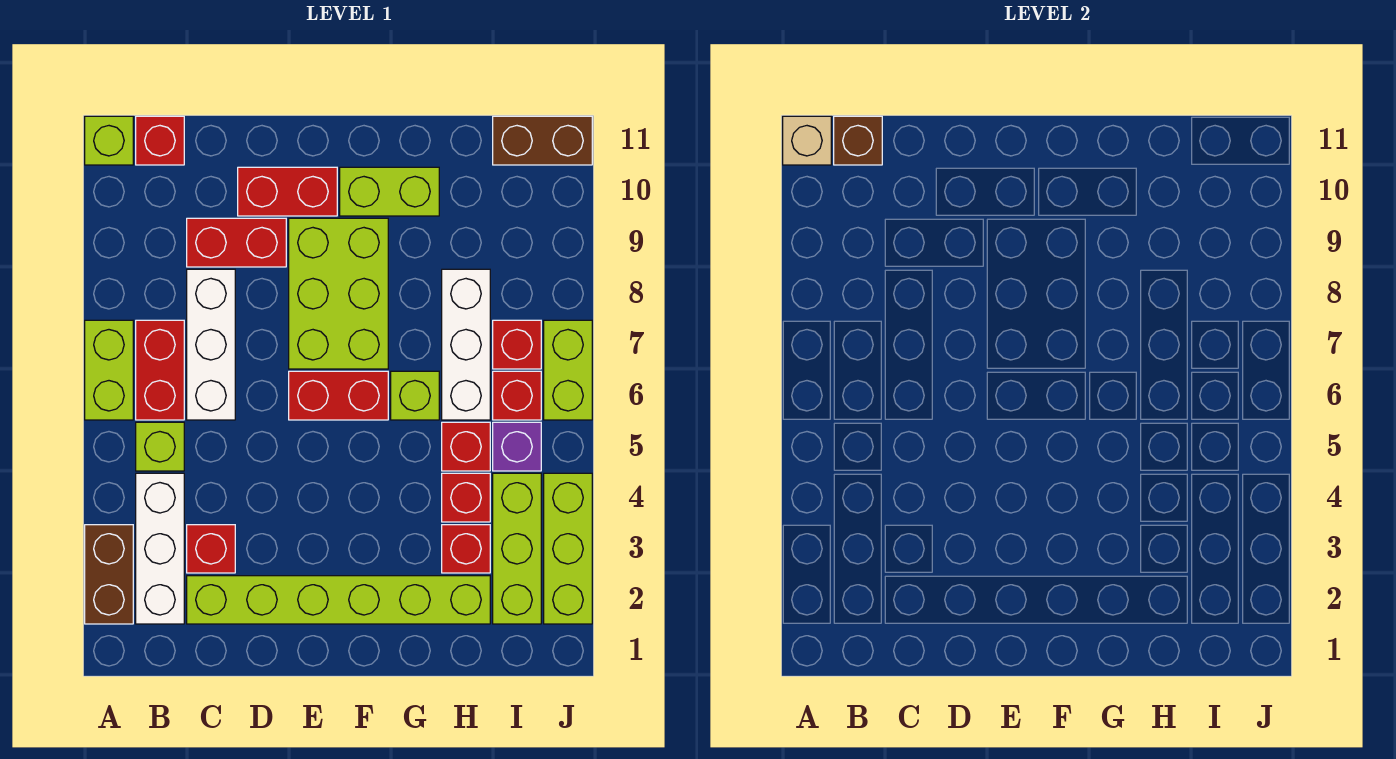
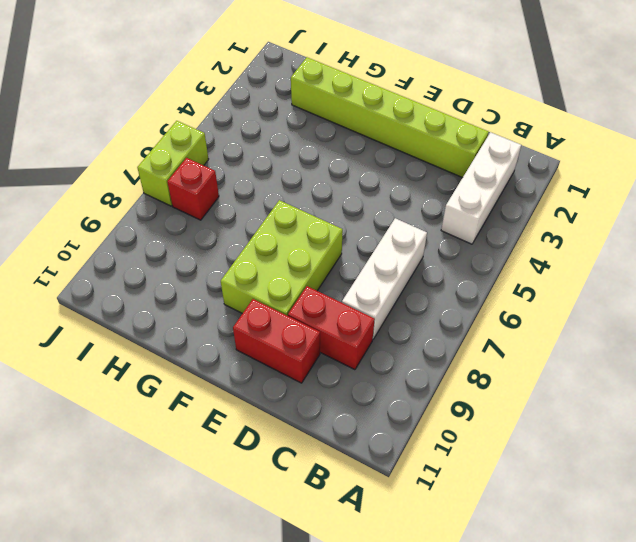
none -> brown brick A2:A3 level 1
none -> lime brick A6:A7 level 1
none -> lime brick A11 level 1

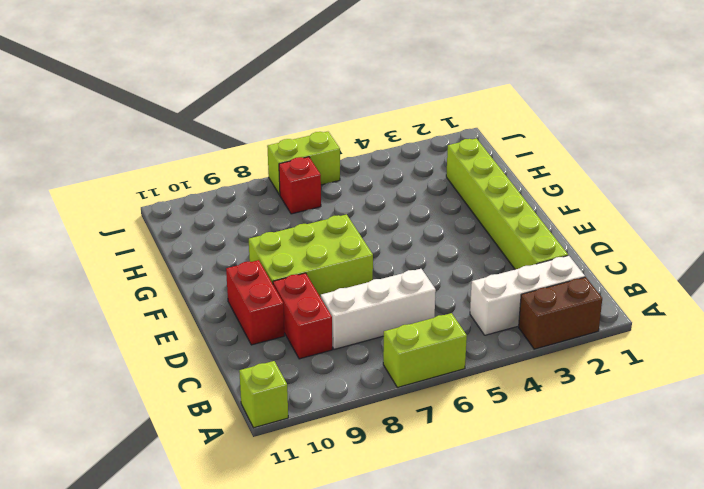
none -> lime brick B5 level 1
none -> red brick B6:B7 level 1
none -> red brick B11 level 1

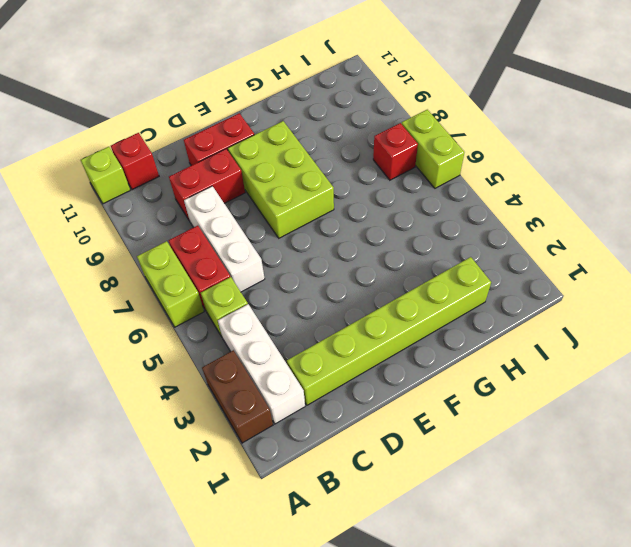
none -> red brick C3 level 1
none -> red brick E6:F6 level 1
none -> lime brick F10:G10 level 1

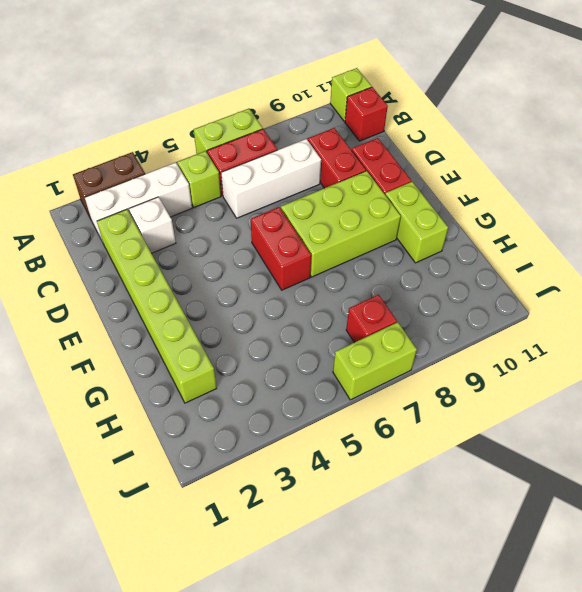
white brick C3 level 1 -> red brick C3 level 1
none -> lime brick G6 level 1
none -> red brick H3 level 1
none -> red brick H4 level 1

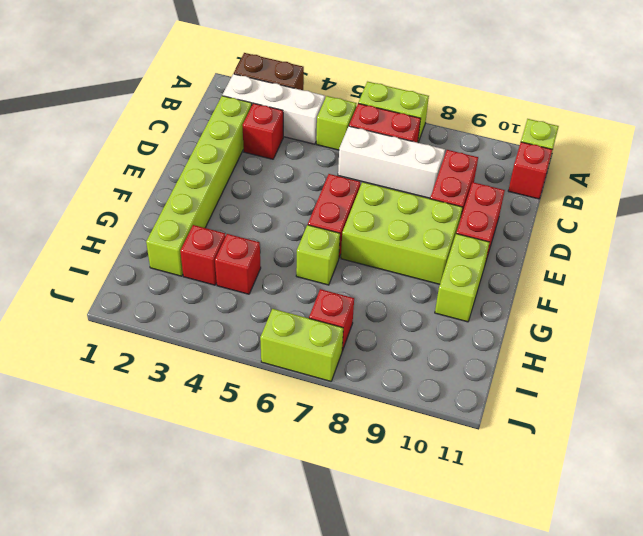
none -> red brick H5 level 1
none -> white brick H6:H8 level 1
none -> lime brick I2:I4 level 1

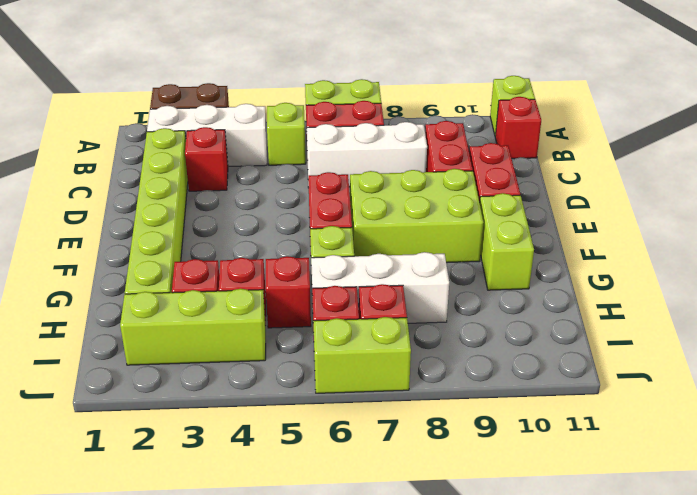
none -> purple brick I5 level 1
none -> brown brick I11:J11 level 1
none -> lime brick J2:J4 level 1

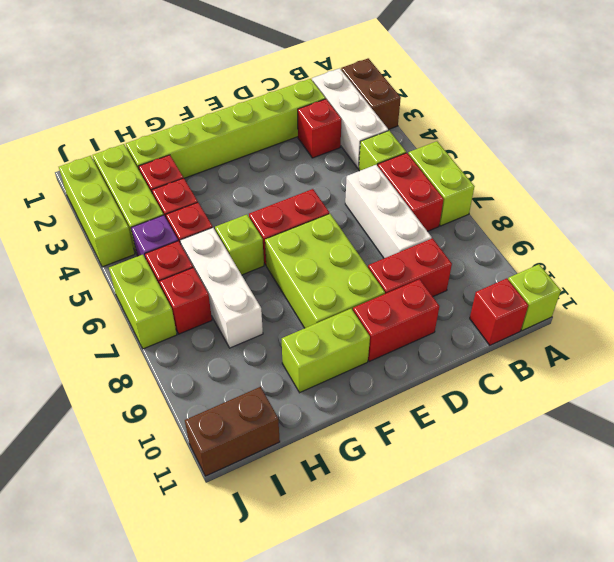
none -> tan brick A11 level 2
none -> brown brick B11 level 2

